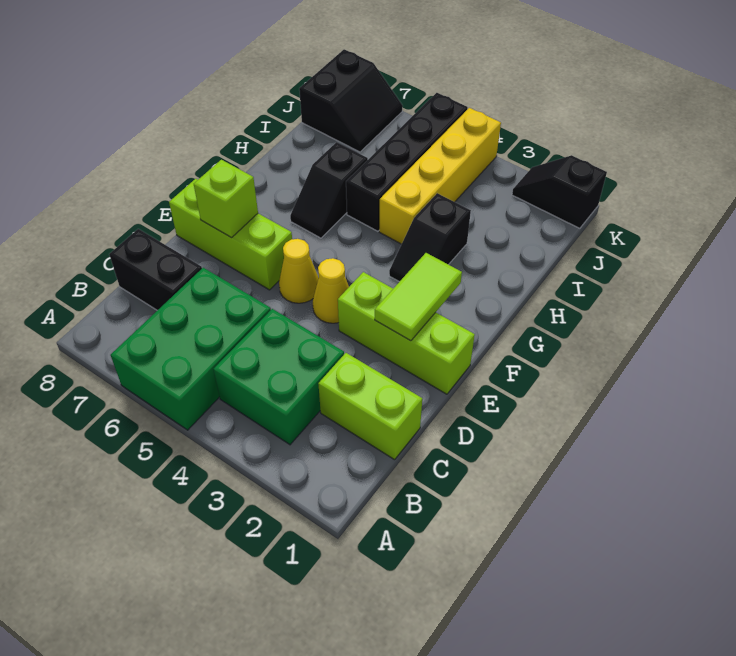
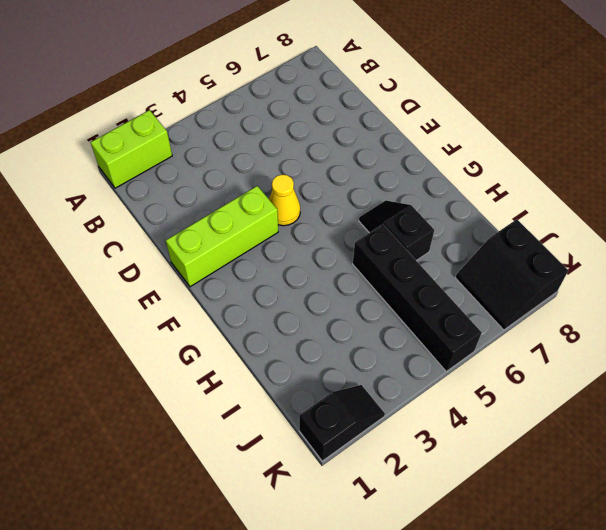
lime brick A1:A2 level 1 -> lime brick C1:C2 level 1
none -> green brick A5:C6 level 1
none -> green brick B3:C4 level 1
none -> black brick C7:C8 level 1

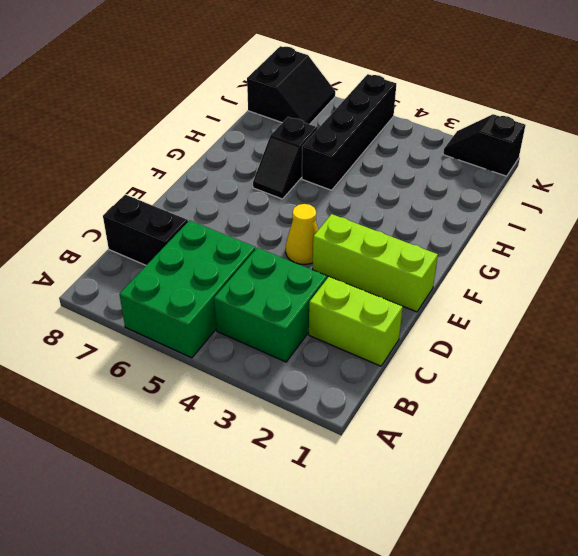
none -> yellow cone E5 level 1
none -> lime brick E6:E8 level 1
none -> black slope G3:H3 level 1 top H

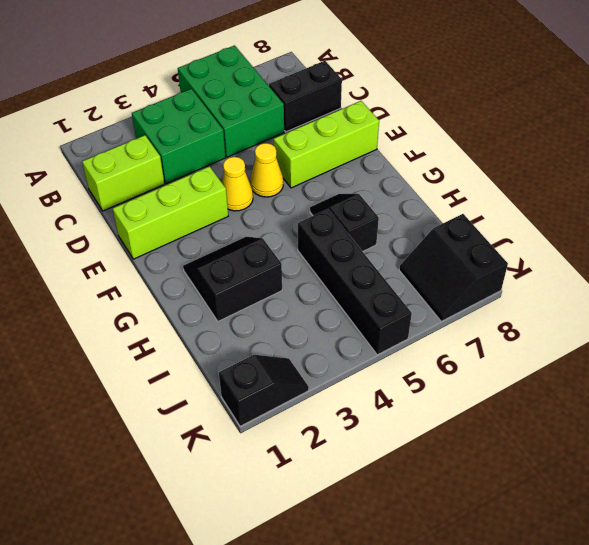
black slope G2:H3 level 1 top H -> black slope G3:H3 level 1 top H
none -> yellow brick H4:K4 level 1
none -> lime tile E2:F2 level 2
none -> lime brick E7 level 2

